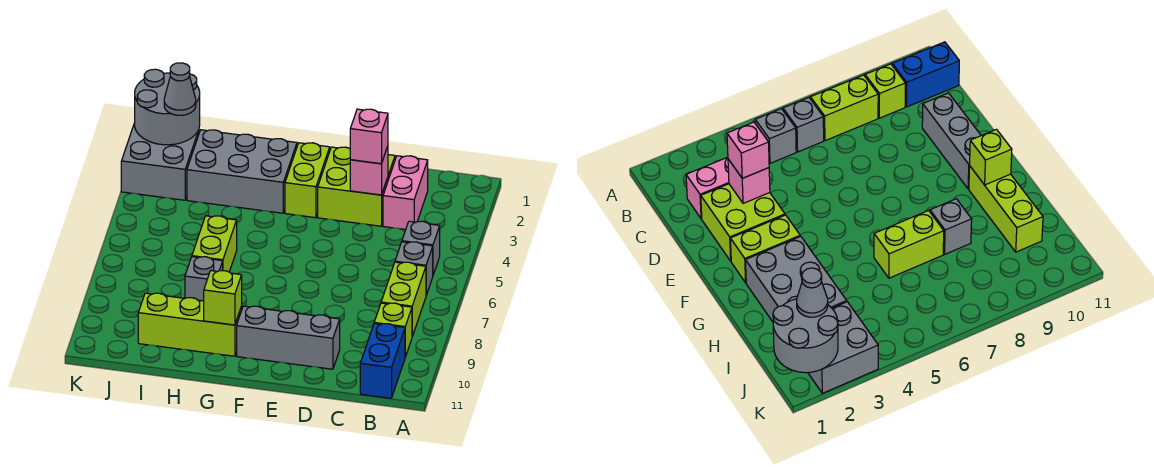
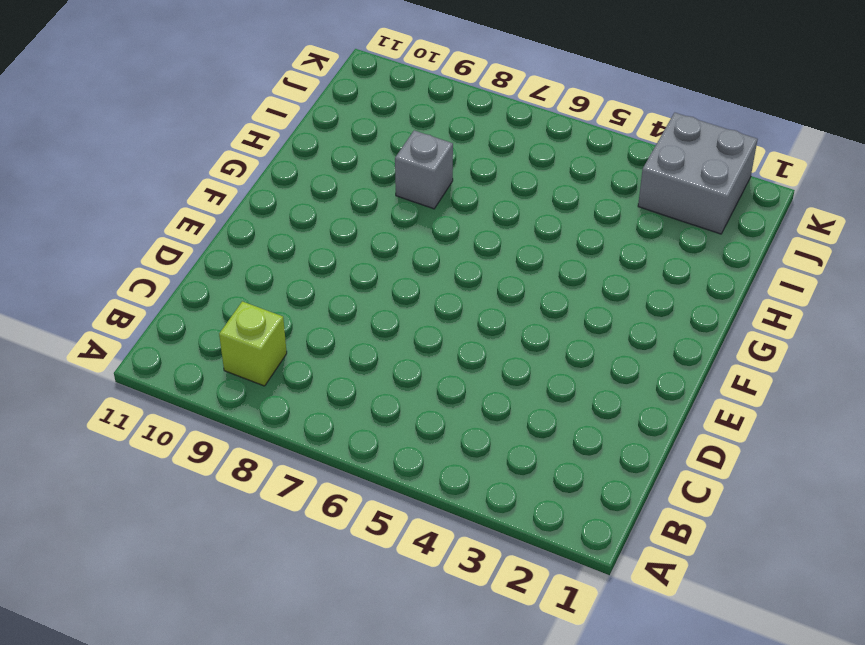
none -> grey brick B5 level 1
none -> grey brick B6 level 1
none -> lime brick B7:B8 level 1

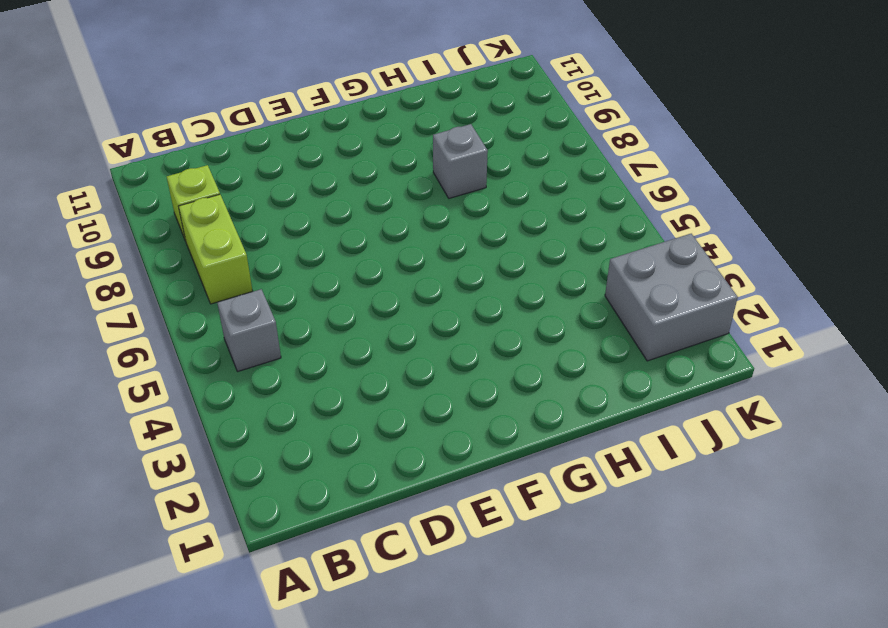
none -> grey brick B6 level 1
none -> blue brick B10:B11 level 1
none -> pink brick C2:C3 level 1

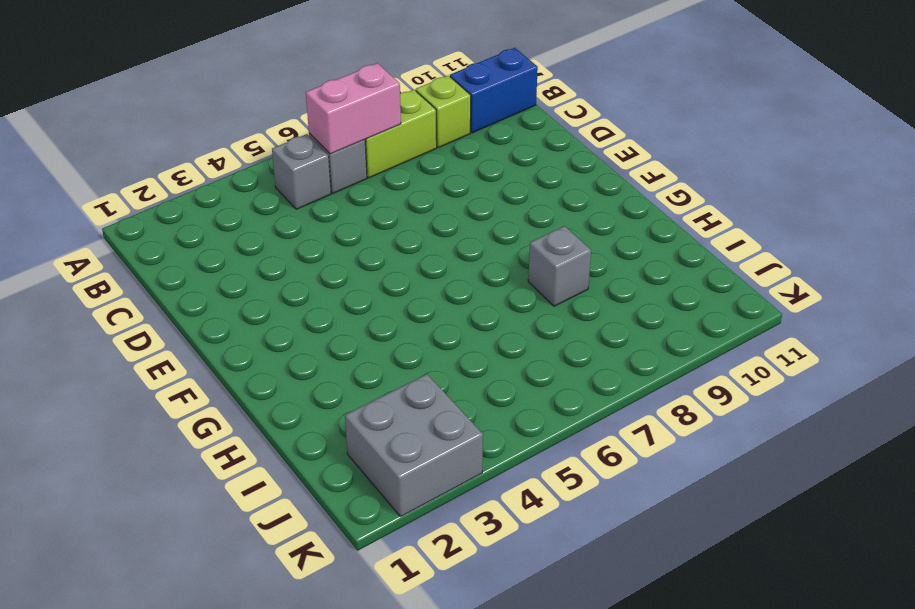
pink brick B6:B7 level 2 -> pink brick C2:C3 level 1
none -> lime brick D2:E3 level 1
none -> grey brick D10:F10 level 1
none -> lime brick F2:F3 level 1

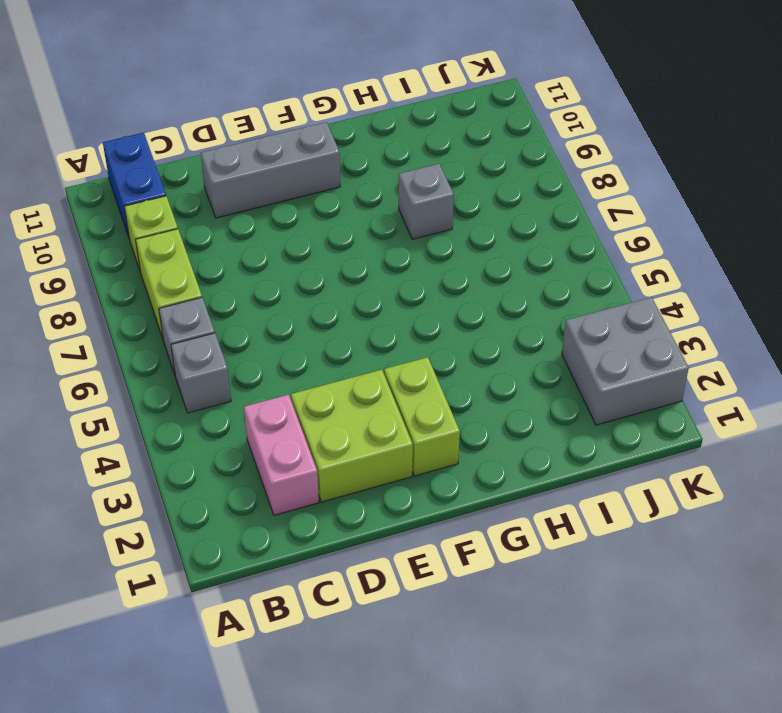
none -> grey brick G2:I3 level 1
none -> lime brick G10:I10 level 1
none -> lime brick H6:H7 level 1

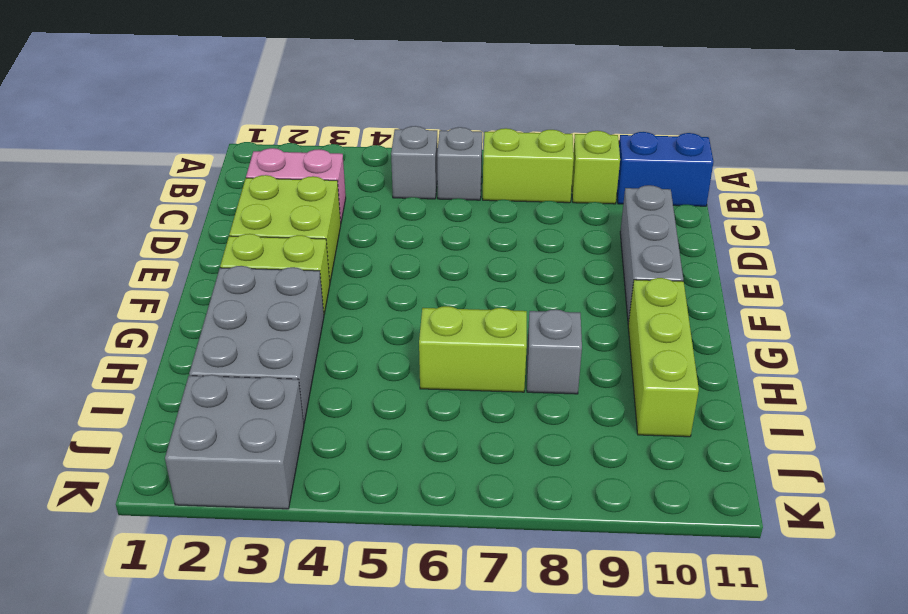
none -> pink brick D3 level 2
none -> lime brick G10 level 2
none -> grey round brick J1:K2 level 2

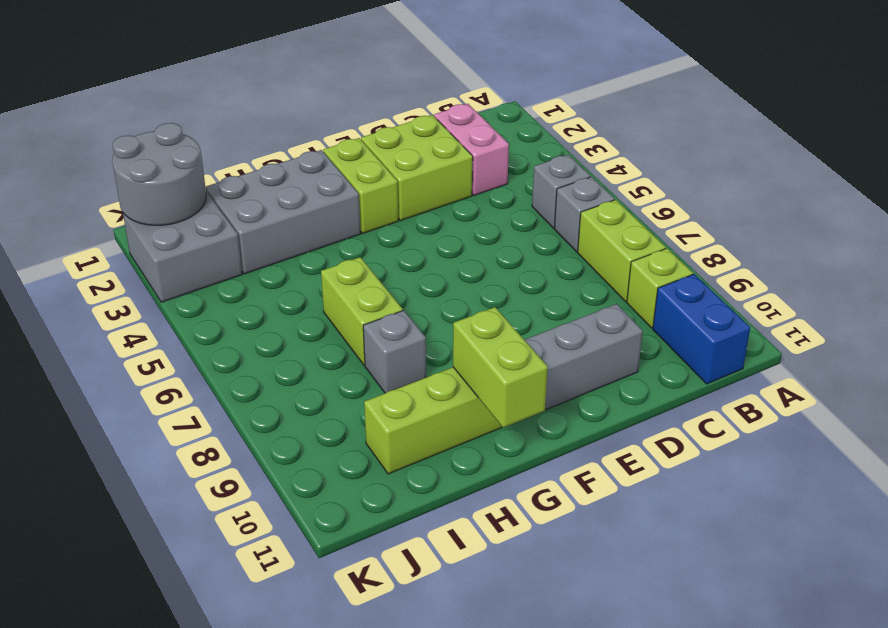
lime brick G10:G11 level 2 -> lime brick G10 level 2
none -> pink brick D3 level 2
none -> pink brick D3 level 3
none -> grey cone J2 level 3

